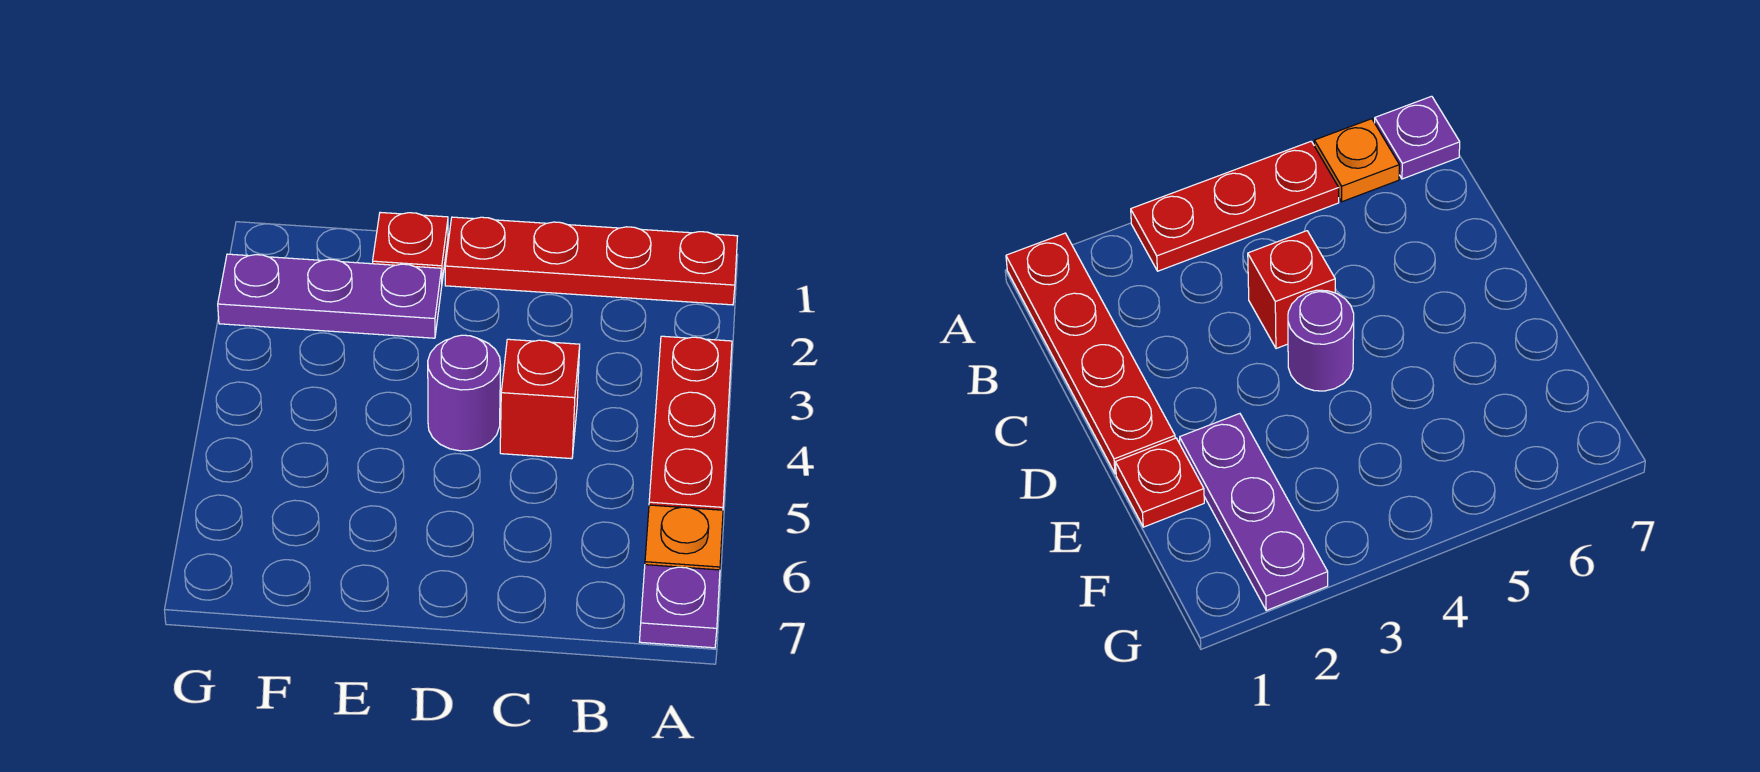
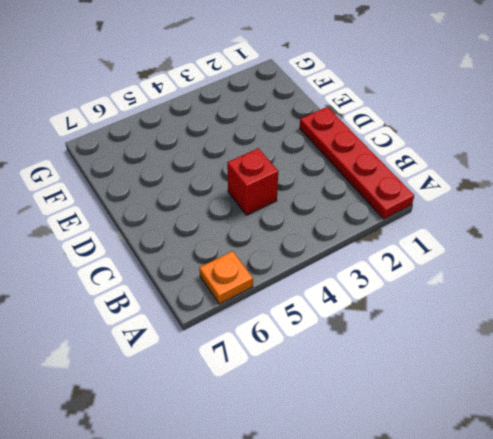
none -> red plate A3:A5 level 1
none -> purple plate A7 level 1

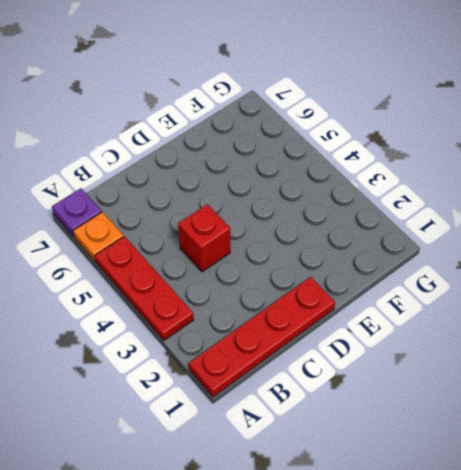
none -> purple round brick D4 level 1
none -> red plate E1 level 1

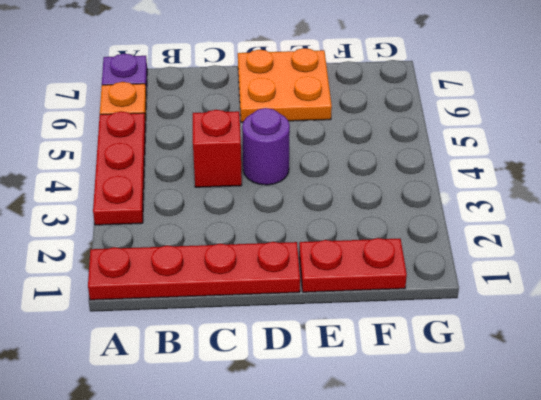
orange plate D6:E7 level 1 -> none
red plate E1:F1 level 1 -> red plate E1 level 1
none -> purple plate E2:G2 level 1

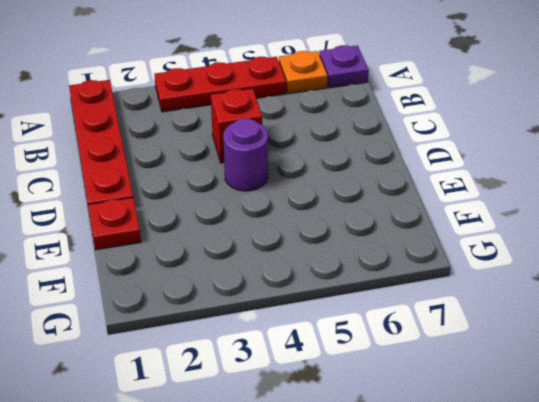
none -> purple plate E2:G2 level 1

